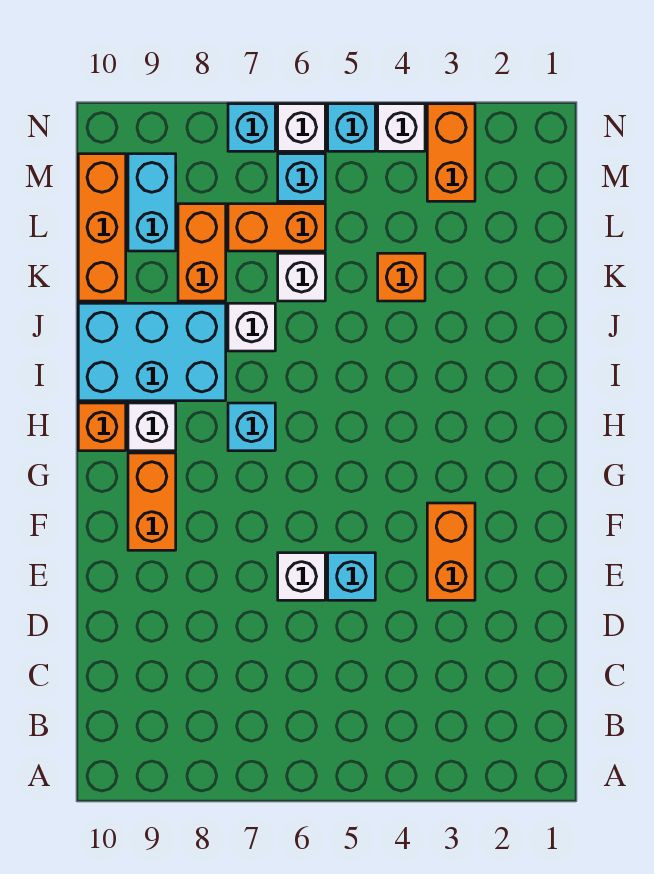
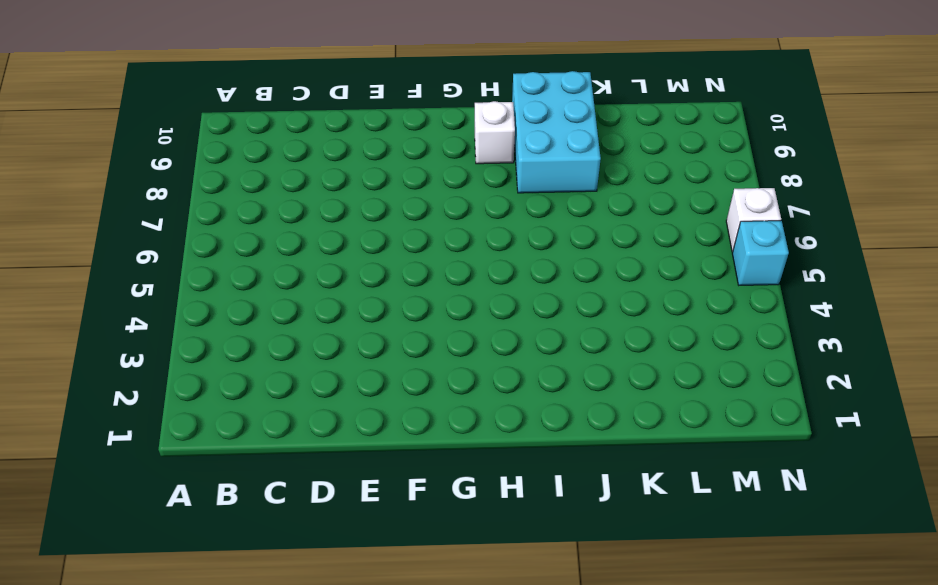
none -> orange brick E3:F3 level 1
none -> cyan brick E5 level 1
none -> white brick E6 level 1

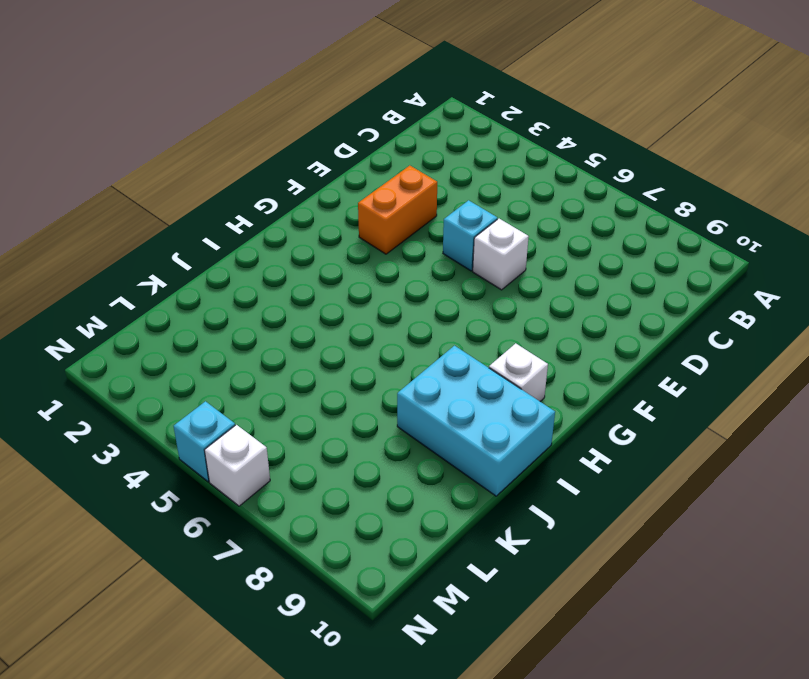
none -> orange brick F9:G9 level 1
none -> cyan brick H7 level 1
none -> orange brick H10 level 1

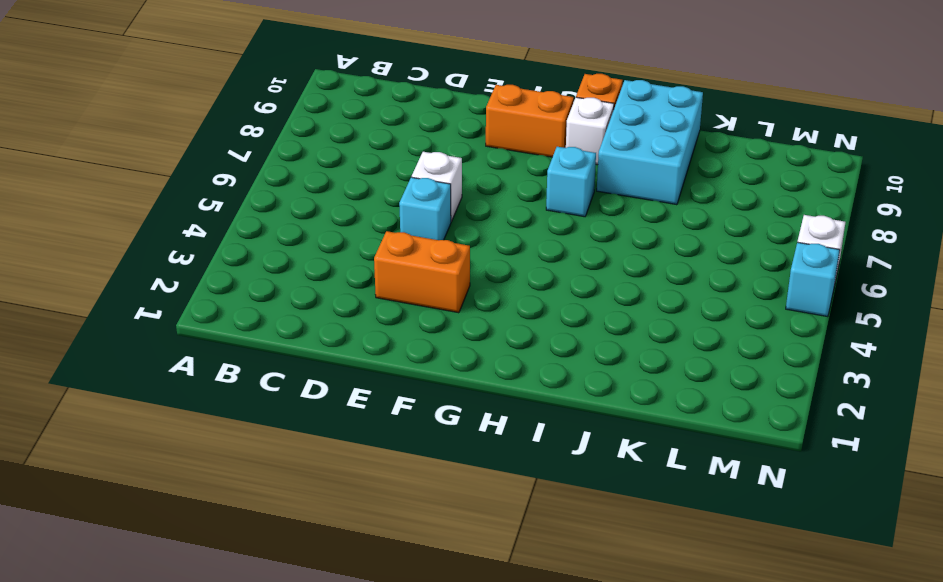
none -> white brick J7 level 1
none -> orange brick K4 level 1
none -> white brick K6 level 1

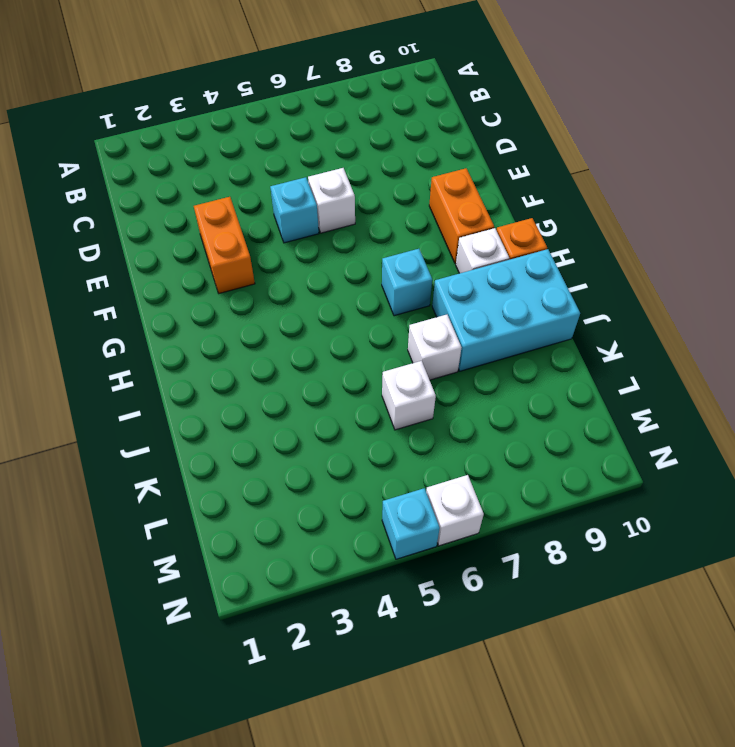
none -> orange brick K4 level 1
none -> orange brick K8:L8 level 1
none -> orange brick K10:M10 level 1

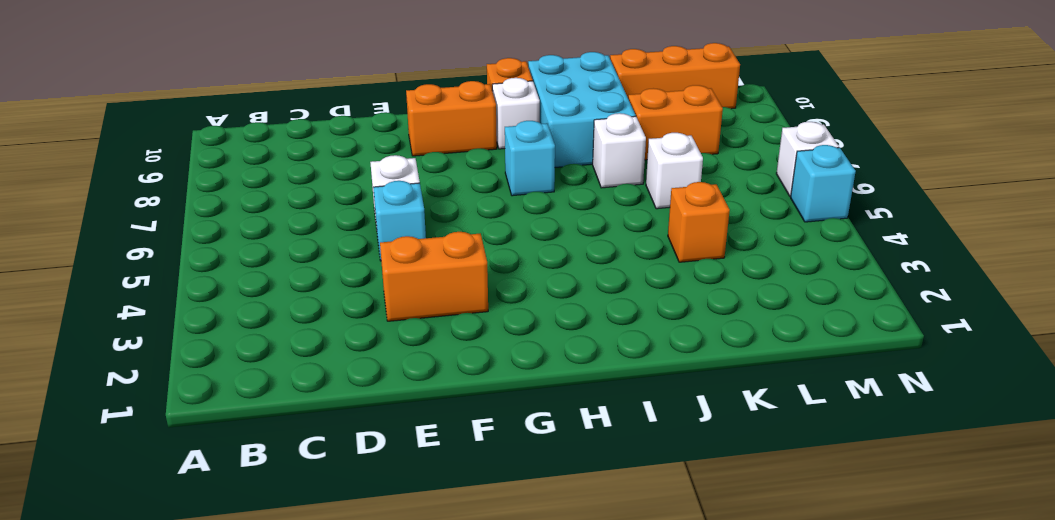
none -> orange brick L6:L7 level 1
none -> cyan brick L9:M9 level 1
none -> orange brick M3:N3 level 1

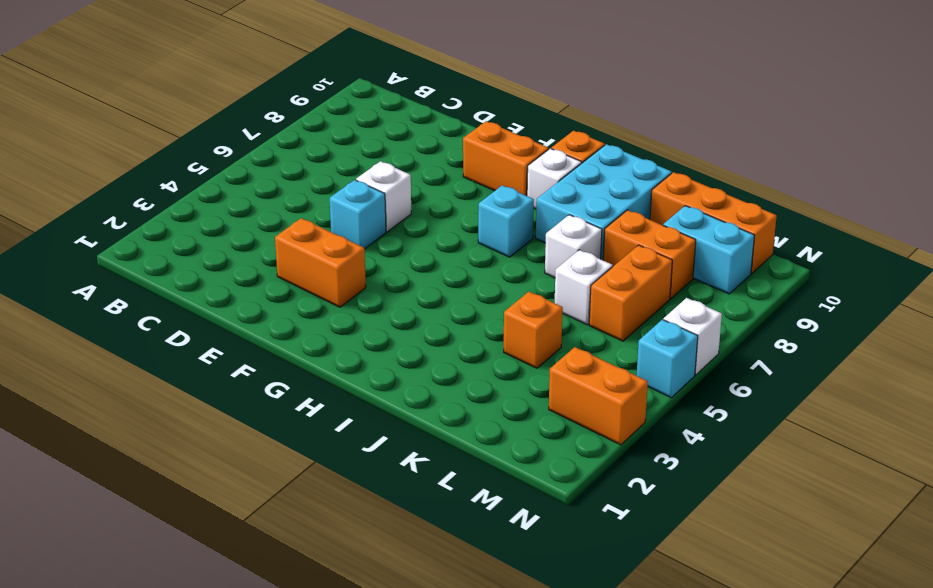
none -> cyan brick M6 level 1
none -> white brick N4 level 1
none -> cyan brick N7 level 1

